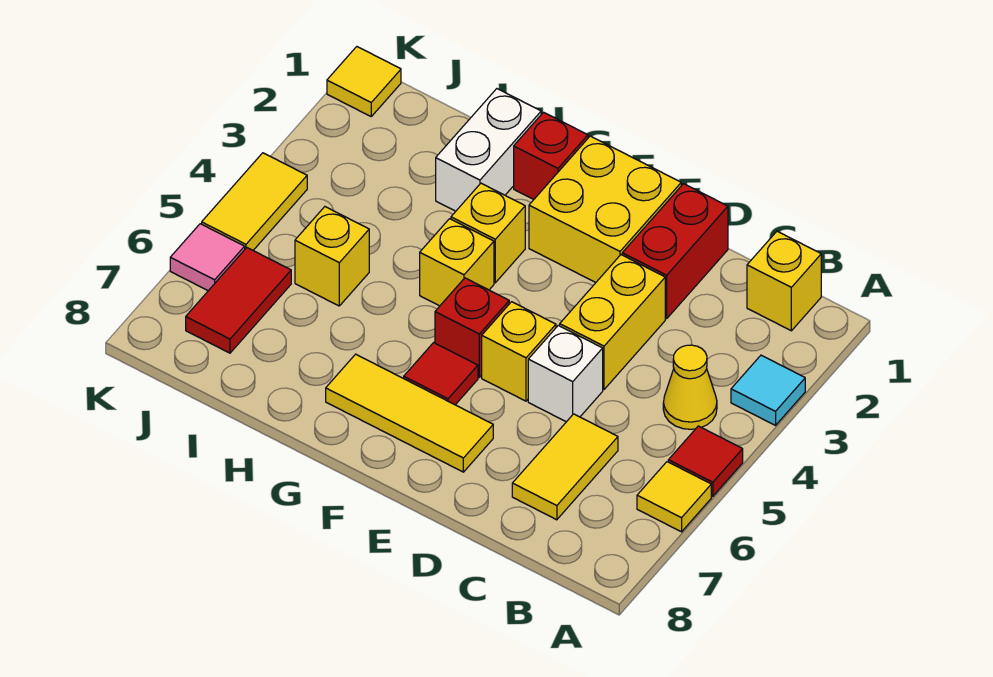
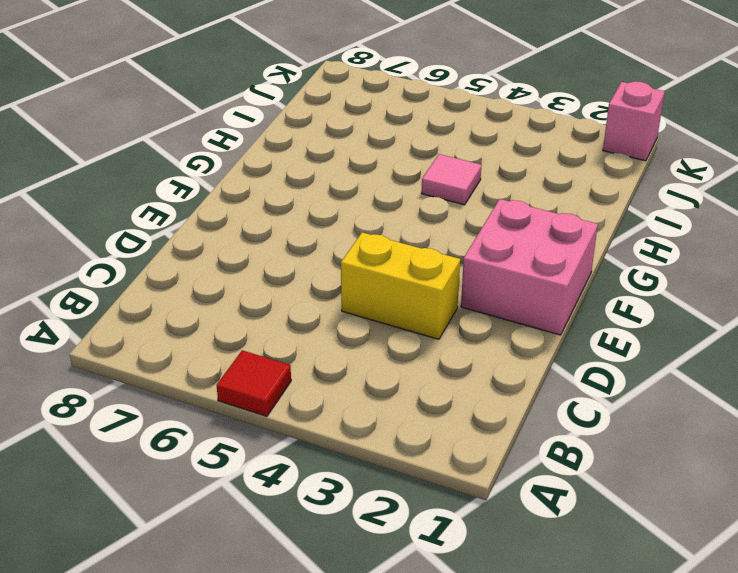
pink brick E1:F2 level 1 -> yellow brick E1:F2 level 1
pink tile H4 level 1 -> pink tile K6 level 1
pink brick K1 level 1 -> yellow tile K1 level 1
none -> cyan tile A3 level 1
none -> yellow tile A6 level 1
none -> yellow brick B1 level 1

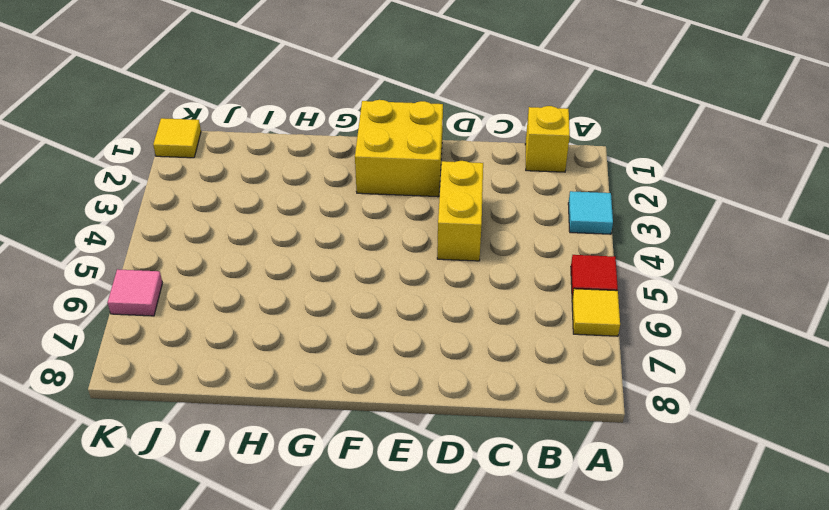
none -> yellow cone B4 level 1
none -> yellow tile C6:C7 level 1
none -> red brick D1:D2 level 1

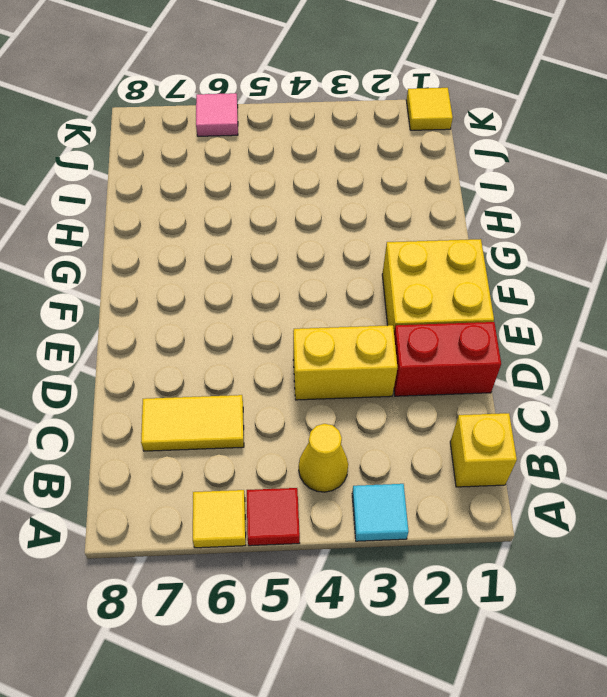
none -> white brick D5 level 1
none -> yellow brick E5 level 1
none -> yellow tile E7:G7 level 1

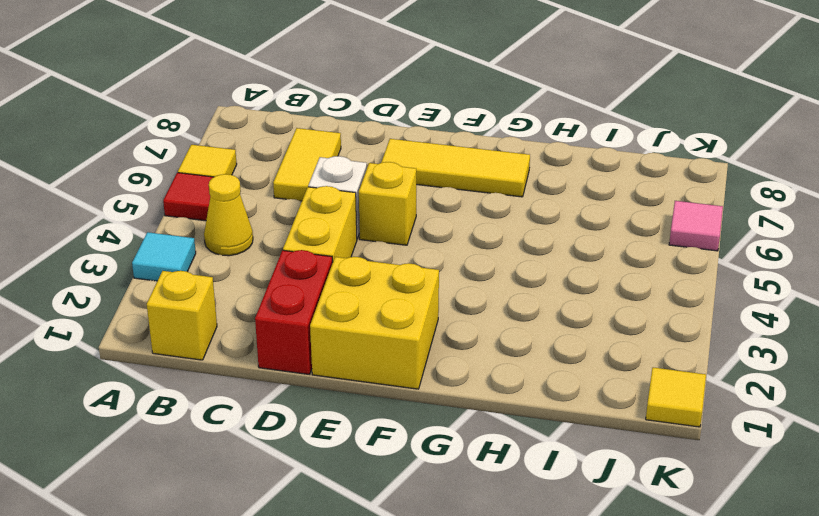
none -> red brick F5 level 1
none -> red tile F6 level 1
none -> red brick G1 level 1

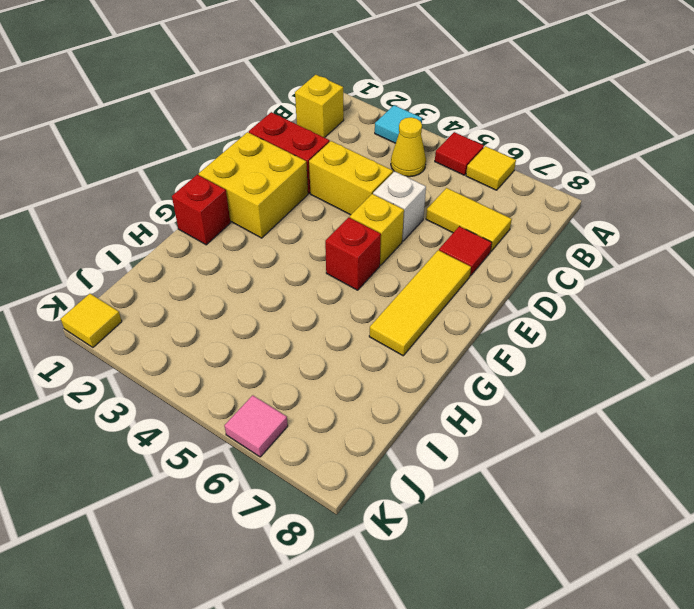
red tile D7 level 1 -> red tile F6 level 1
none -> yellow brick G3 level 1
none -> yellow brick G4 level 1
none -> white brick H1:H2 level 1

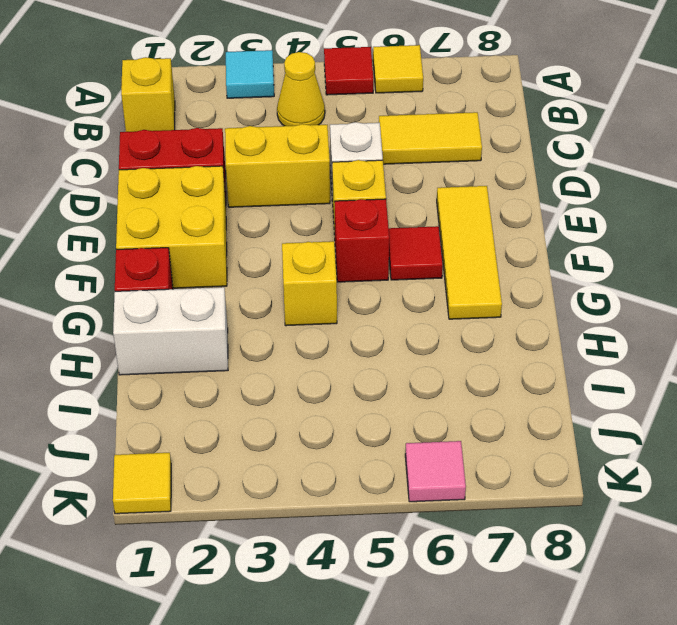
none -> yellow brick G3 level 1
none -> yellow brick I5 level 1
none -> red tile J6:J7 level 1

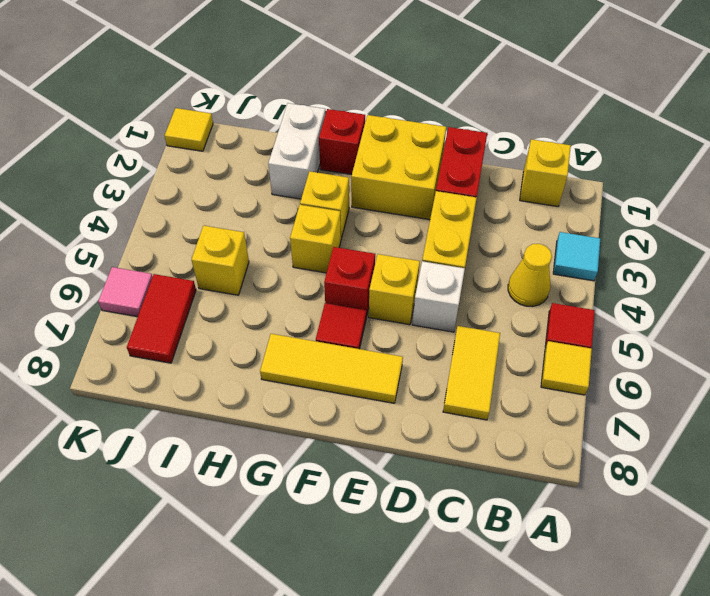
none -> yellow tile K4:K5 level 1

